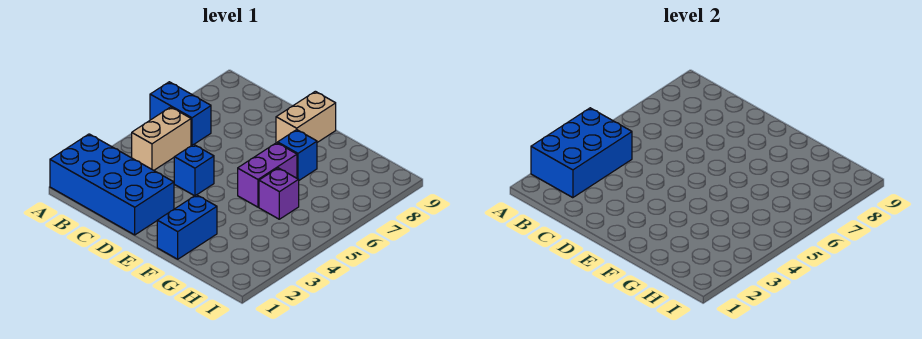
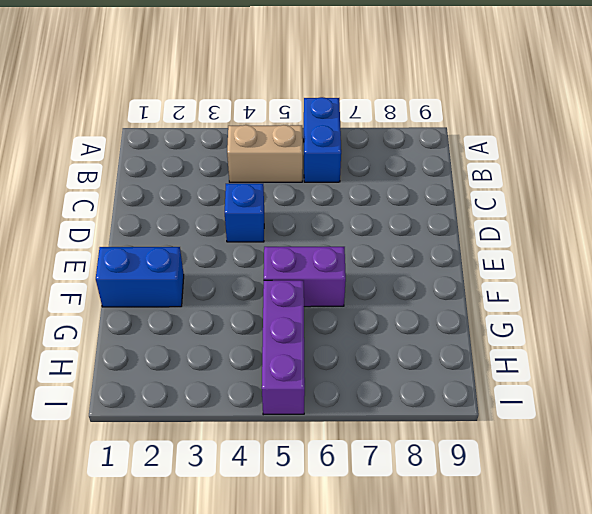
purple brick G5:I5 level 1 -> purple brick G5 level 1
none -> blue brick A1:D2 level 1
none -> tan brick E8:E9 level 1

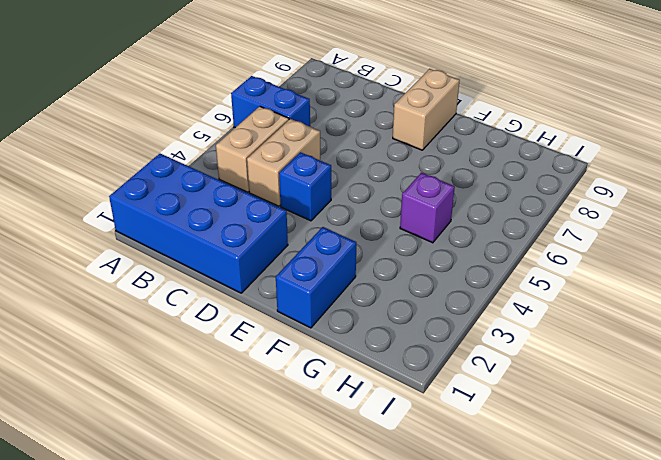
tan brick C4:C5 level 1 -> none
none -> purple brick F5:F6 level 1
none -> blue brick F7 level 1

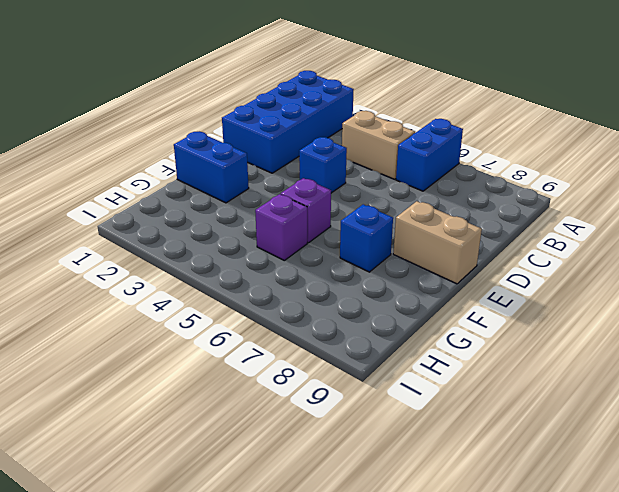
purple brick F5 level 1 -> purple brick F5:F6 level 1
none -> blue brick A2:B4 level 2

